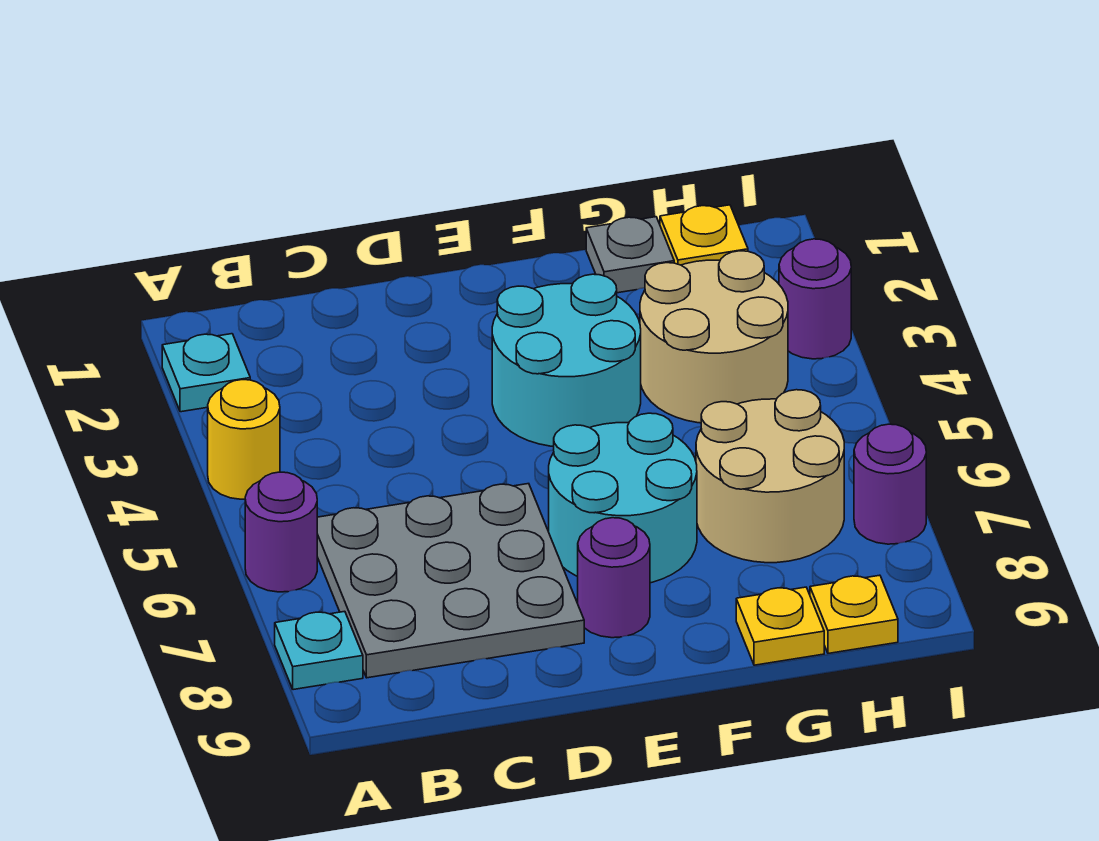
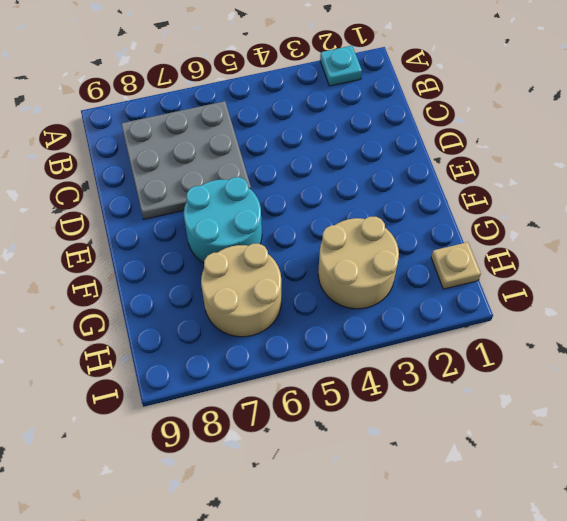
tan plate H1 level 1 -> yellow plate H1 level 1
none -> yellow round brick A4 level 1
none -> purple round brick A6 level 1
none -> cyan plate A8 level 1

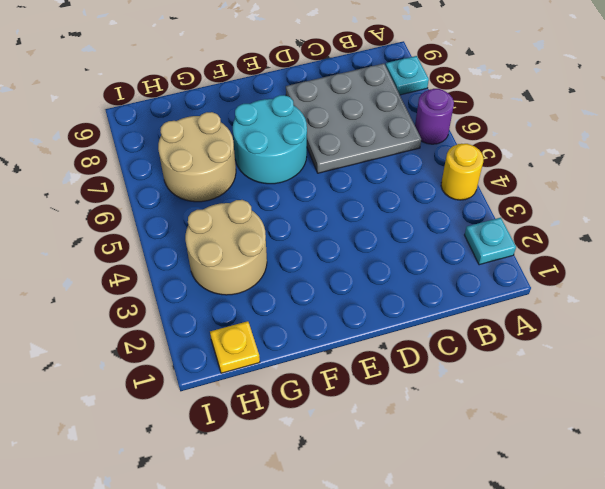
none -> cyan round brick E3:F4 level 1
none -> purple round brick E8 level 1
none -> grey plate G1 level 1

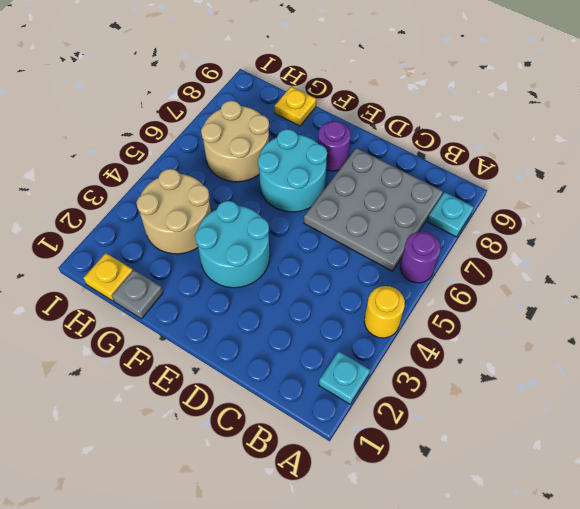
none -> yellow plate H9 level 1
none -> purple round brick I3 level 1
none -> purple round brick I7 level 1

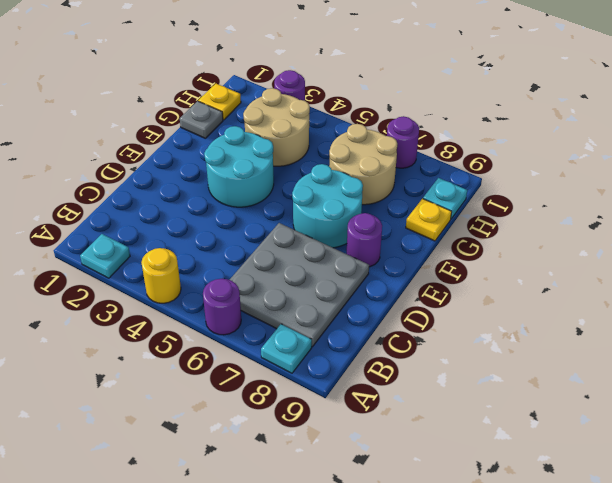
cyan plate H9 level 1 -> yellow plate H9 level 1

